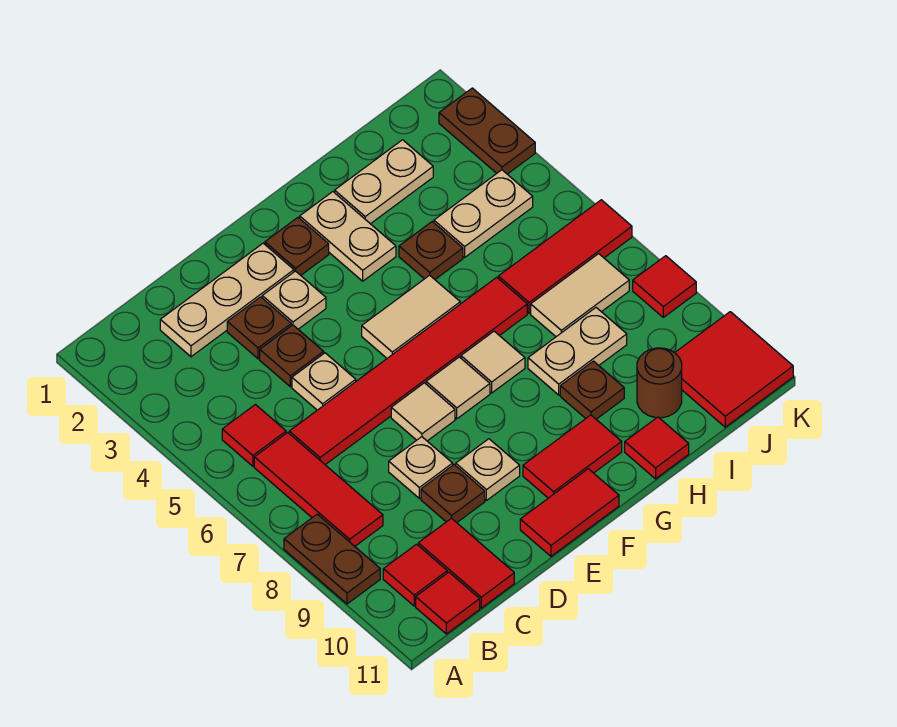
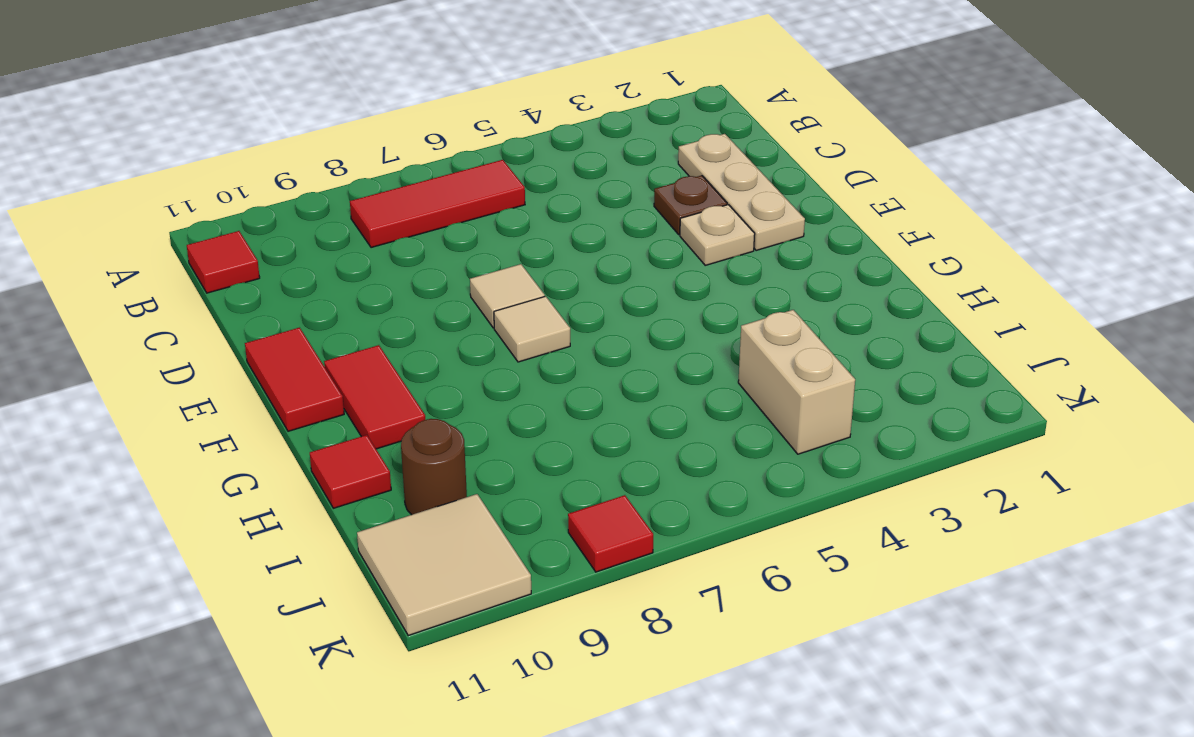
tan brick I4:J4 level 1 -> tan plate I4:J4 level 1
tan tile J10:K11 level 1 -> red tile J10:K11 level 1
none -> brown plate A8:A9 level 1
none -> red tile B5 level 1
none -> red tile B10 level 1
none -> red tile C6:H6 level 1

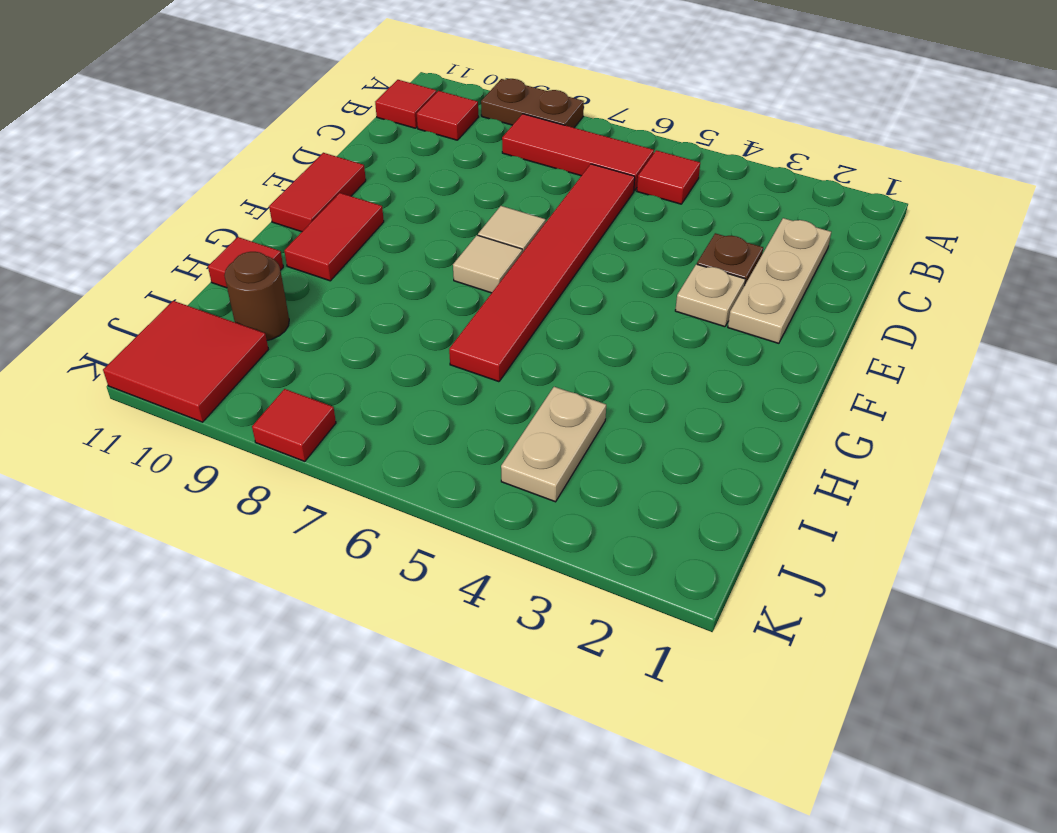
none -> red tile C10:C11 level 1
none -> brown plate D4 level 1
none -> tan plate D5 level 1
none -> tan plate D8 level 1

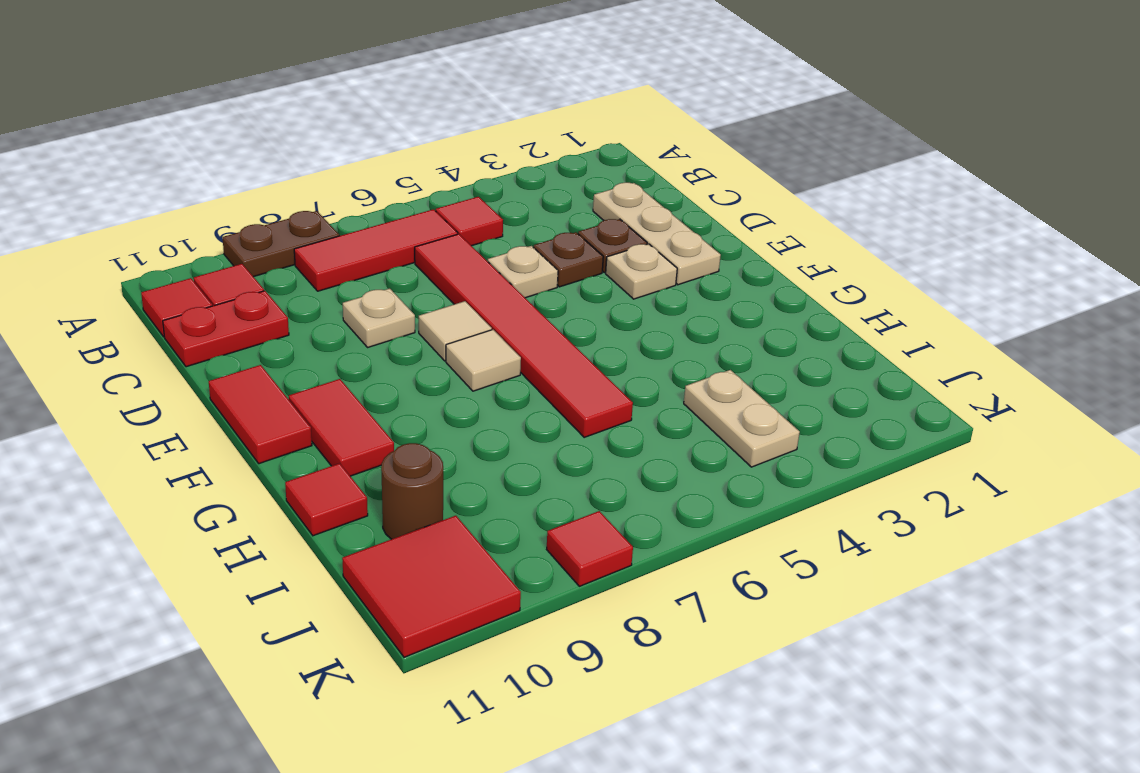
red plate C10:C11 level 1 -> red tile C10:C11 level 1
none -> brown plate D9 level 1
none -> tan plate E9 level 1
none -> brown plate F2 level 1
none -> tan tile F5:G5 level 1

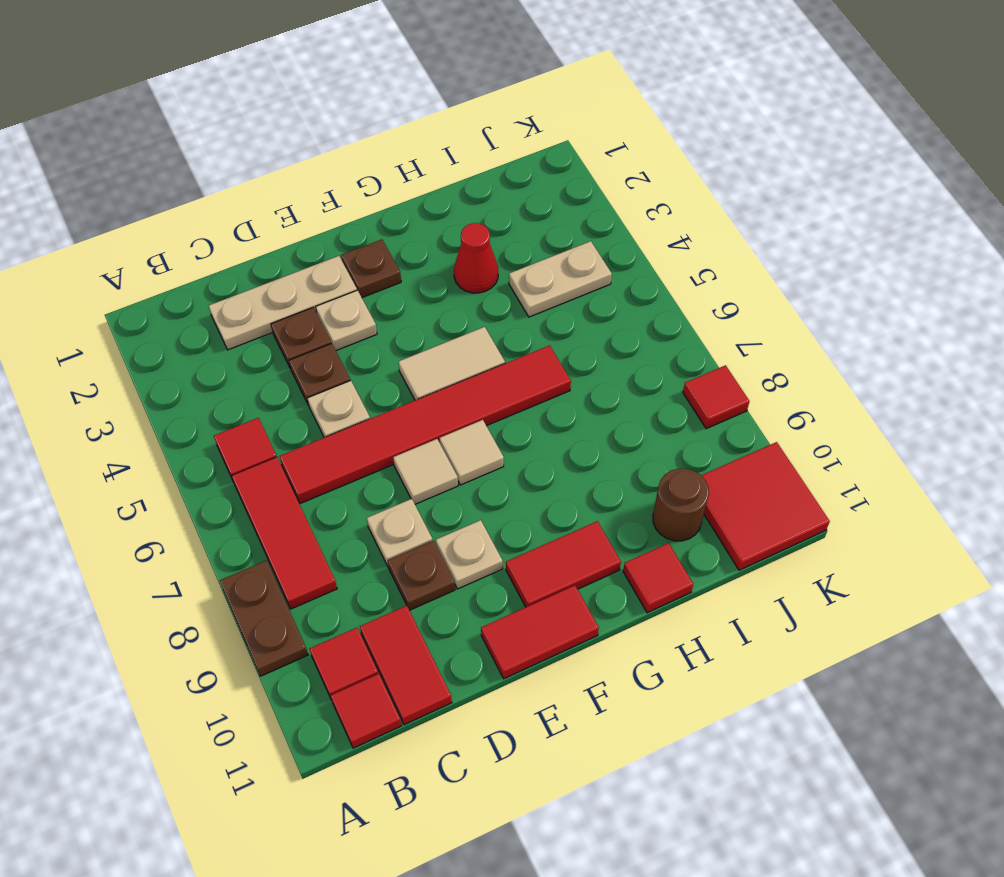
red cone H3 level 1 -> none
none -> tan plate G2:G3 level 1
none -> tan tile G7 level 1
none -> tan plate H2:I2 level 1
none -> brown plate H4 level 1

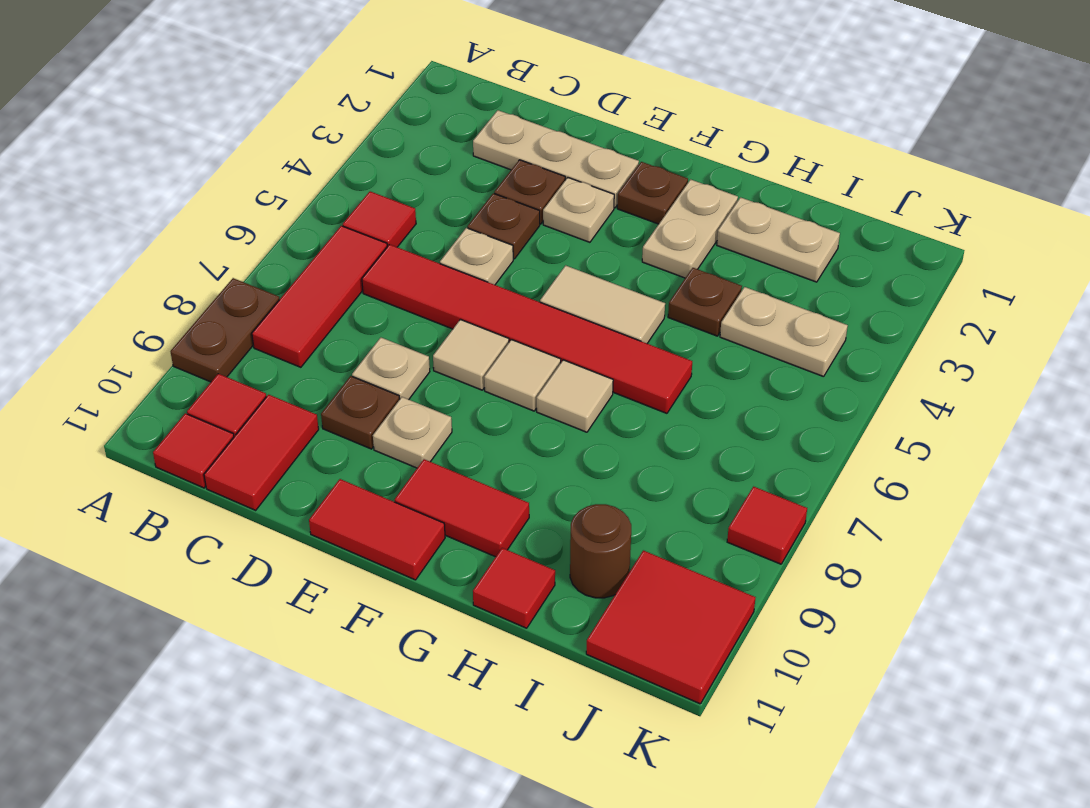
none -> tan plate H8:I8 level 1
none -> brown plate H9 level 1
none -> red tile I6:K6 level 1
none -> tan tile I7:J7 level 1

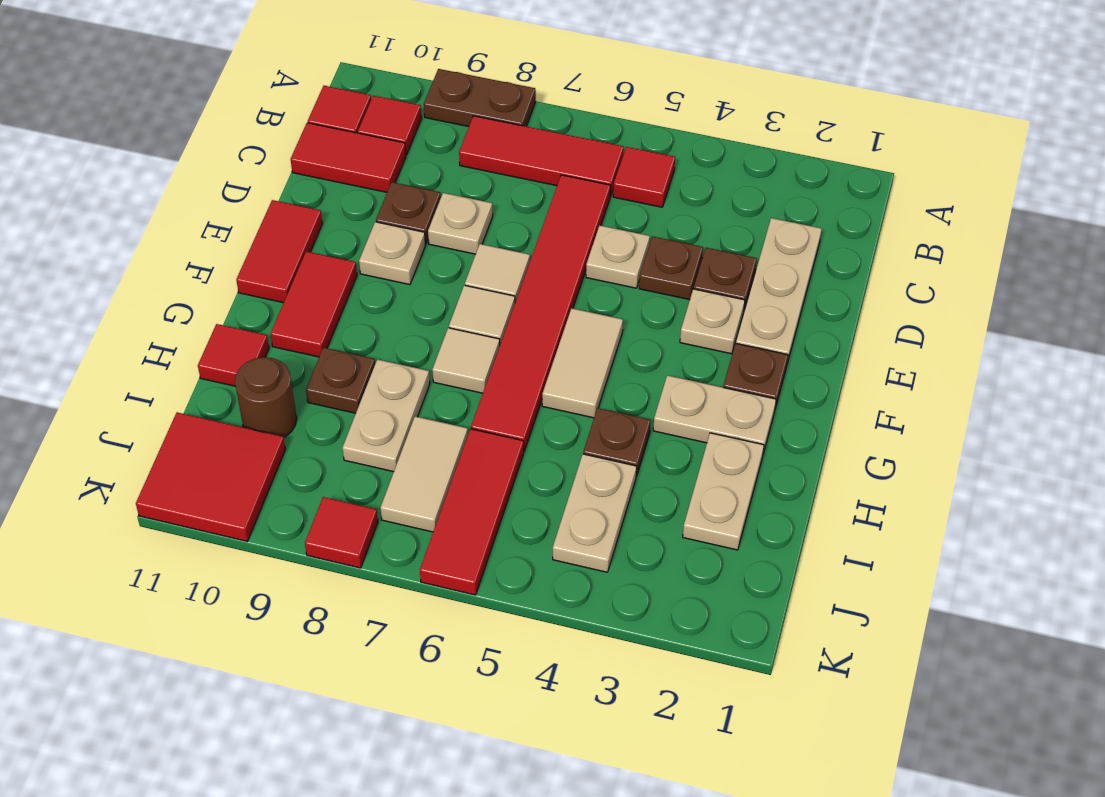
none -> brown plate K2:K3 level 1

